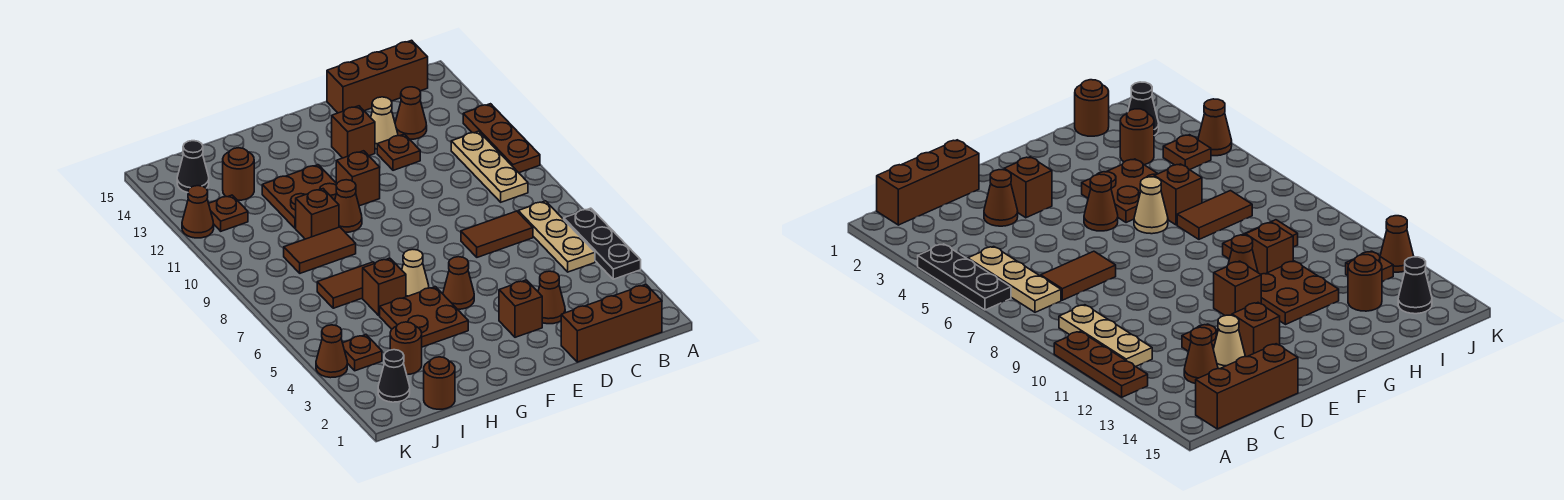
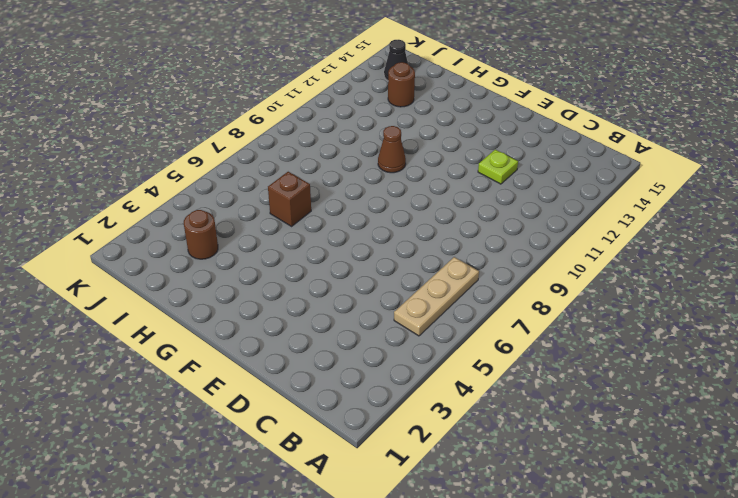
lime plate D12 level 1 -> brown plate D12 level 1
none -> black plate A4:A6 level 1
none -> brown plate A10:A12 level 1
none -> brown brick B1:D1 level 1
none -> tan plate B9:B11 level 1

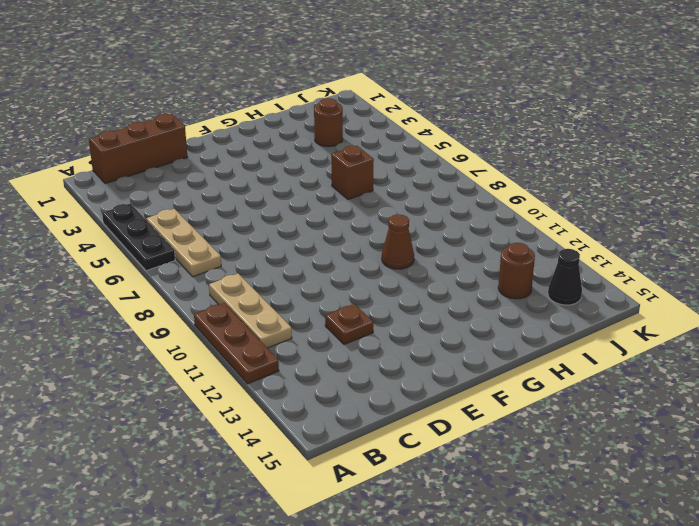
none -> brown brick B15:D15 level 1
none -> brown tile C7:D7 level 1
none -> brown cone C13 level 1
none -> brown cone D3 level 1

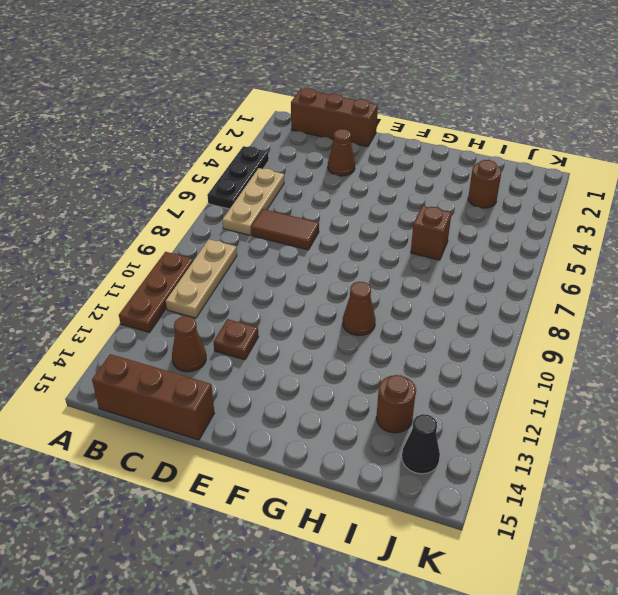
none -> tan cone D13 level 1
none -> brown brick E3 level 1
none -> brown brick E13 level 1
none -> brown cone F5 level 1

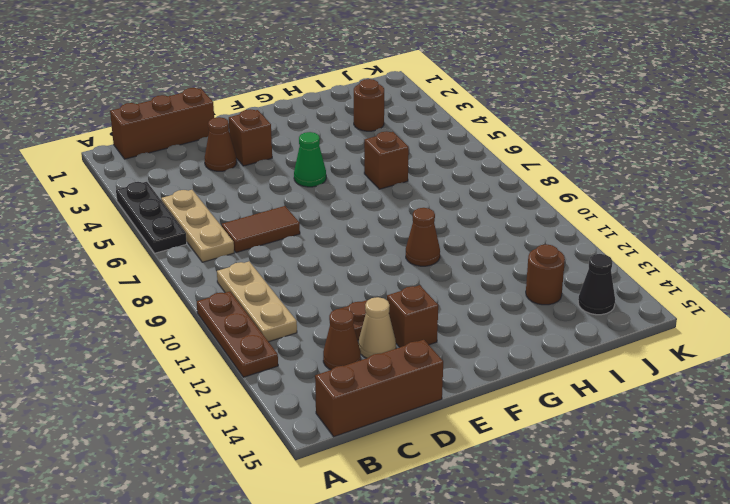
green cone F5 level 1 -> brown cone F5 level 1
none -> brown brick F11 level 1
none -> brown plate G4:H5 level 1
none -> tan cone G6 level 1
none -> brown plate G11:H12 level 1

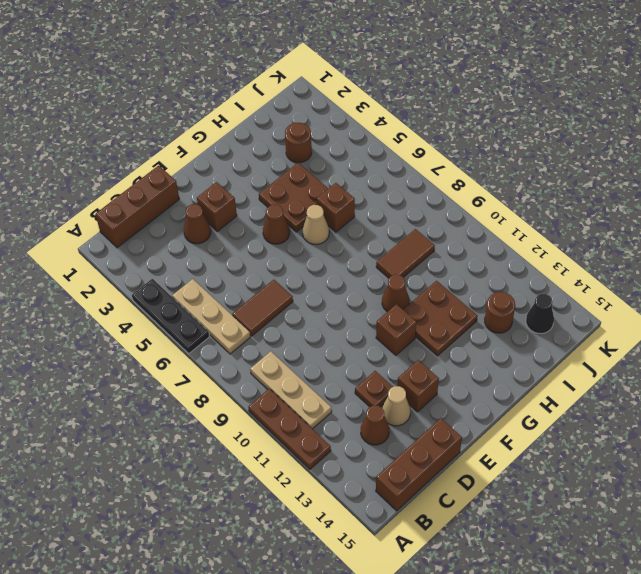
none -> brown tile H7:I7 level 1
none -> brown brick H10 level 1
none -> brown round brick I1 level 1
none -> black cone J2 level 1

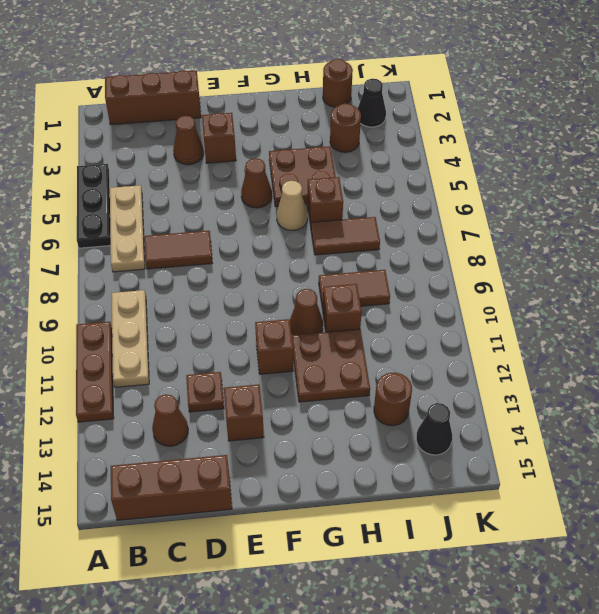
none -> tan cone D13 level 1
none -> brown plate J4 level 1
none -> brown plate J12 level 1
none -> brown cone K4 level 1

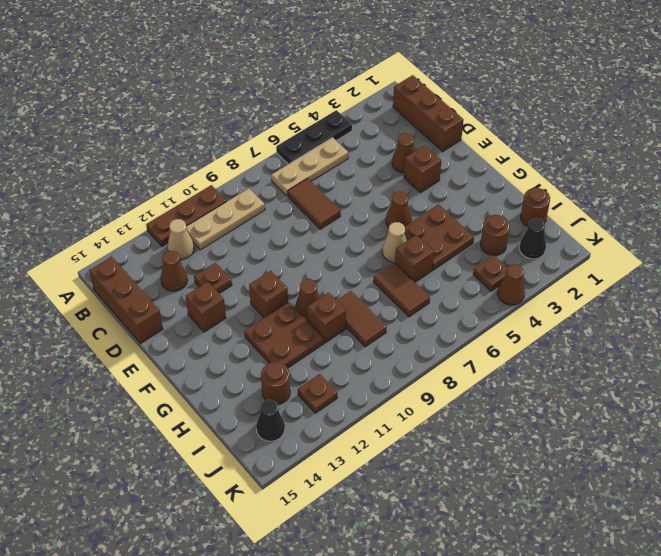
tan cone B12 level 1 -> tan cone D13 level 1
none -> brown cone K12 level 1

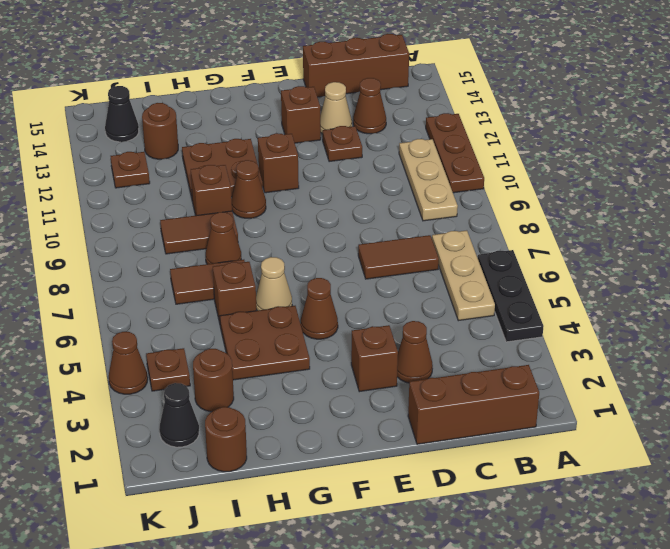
brown cone H8 level 1 -> brown cone K12 level 1

